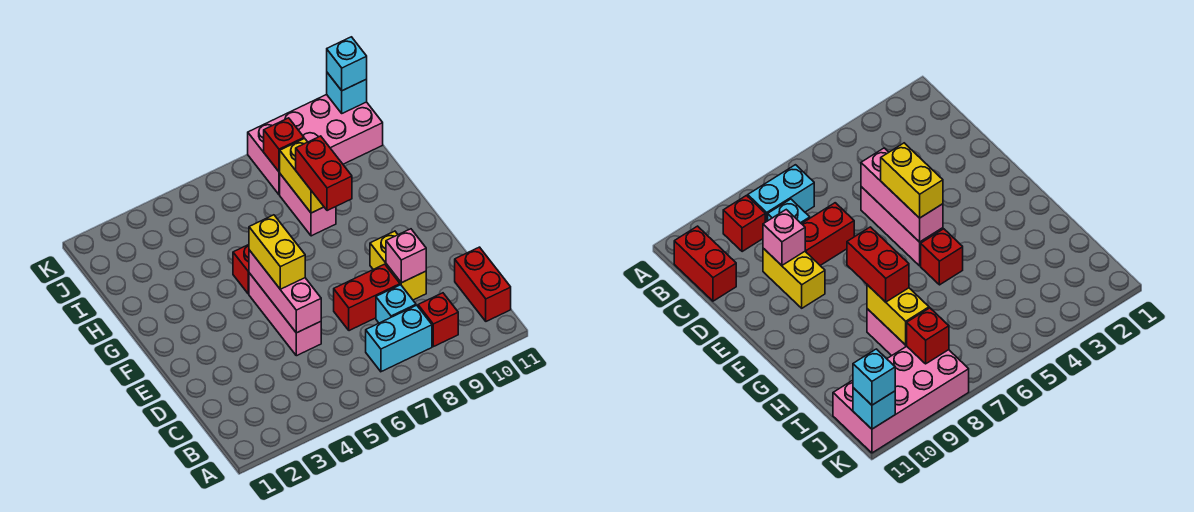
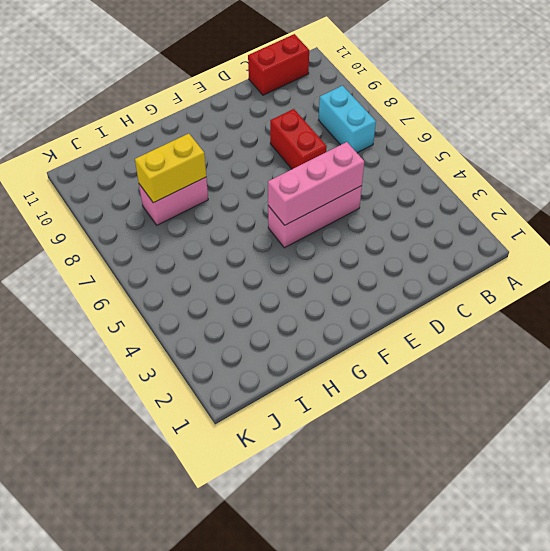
none -> red brick B9 level 1
none -> cyan brick C8 level 1
none -> yellow brick D9:E9 level 1

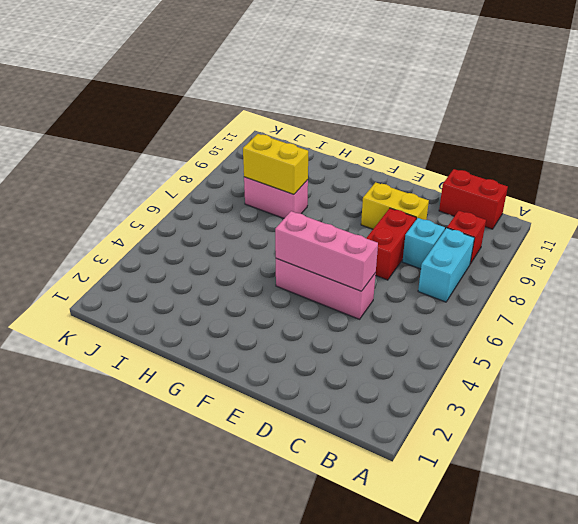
none -> red brick G5 level 1
none -> pink brick J8:K11 level 1
none -> pink brick D9 level 2

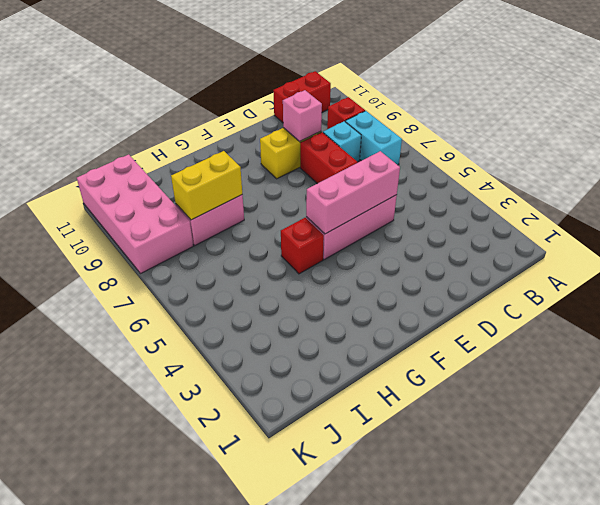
none -> red brick J8 level 2
none -> cyan brick K11 level 2
none -> yellow brick E5:F5 level 3

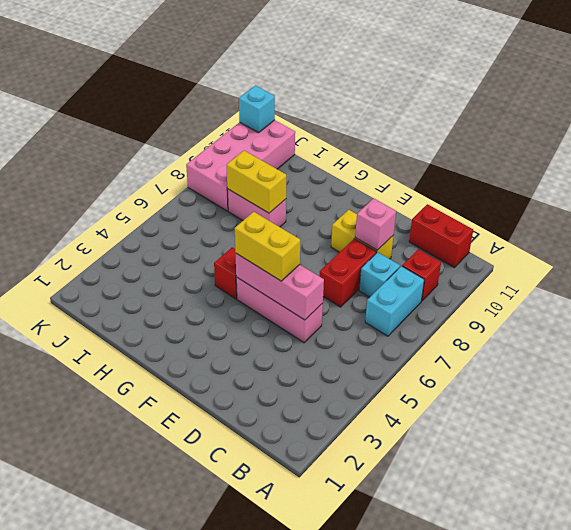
none -> red brick J8 level 2
none -> red brick G8:H8 level 3
none -> cyan brick K11 level 3

